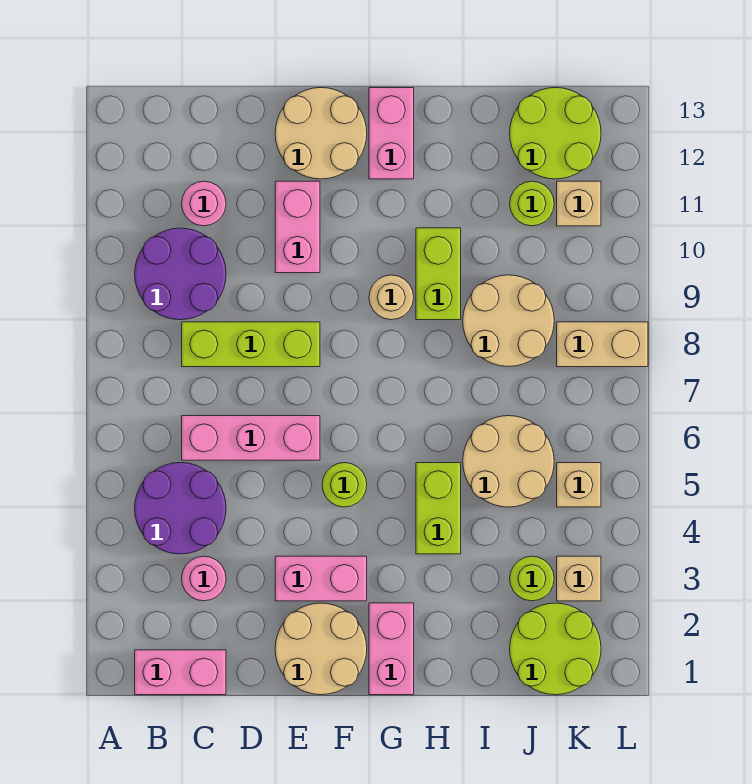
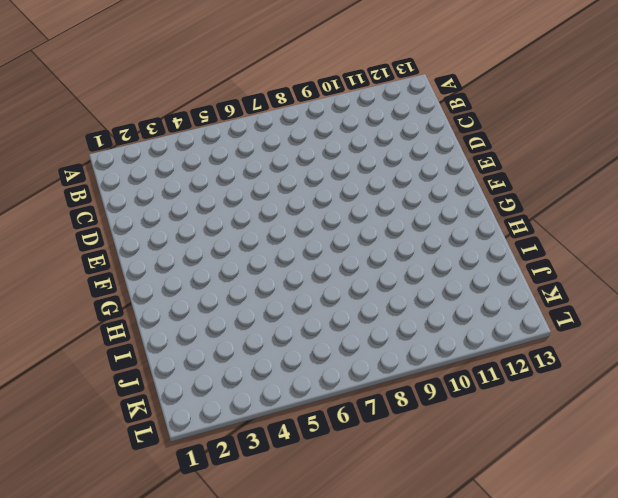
none -> pink brick B1:C1 level 1
none -> purple round brick B4:C5 level 1
none -> purple round brick B9:C10 level 1

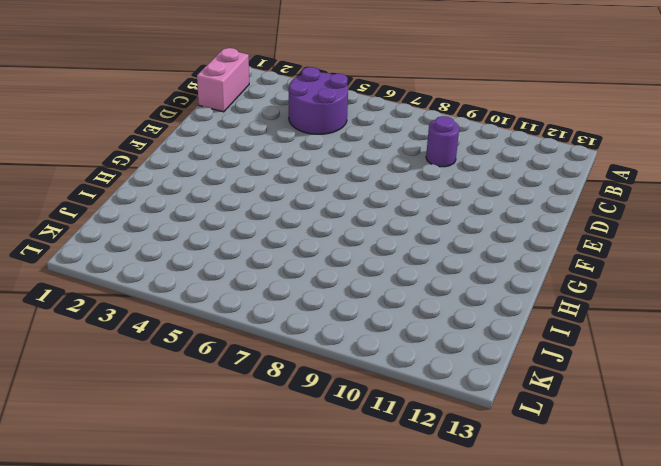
purple round brick C9 level 1 -> purple round brick B9:C10 level 1
none -> pink round brick C3 level 1
none -> pink brick C6:E6 level 1
none -> lime brick C8:E8 level 1

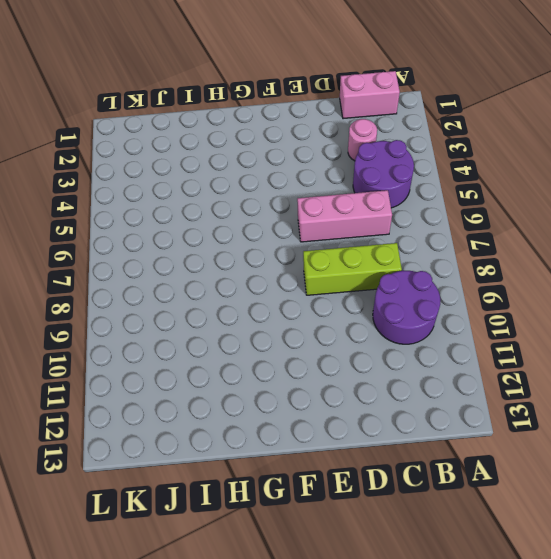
none -> pink round brick C11 level 1
none -> tan round brick E1:F2 level 1
none -> pink brick E3:F3 level 1

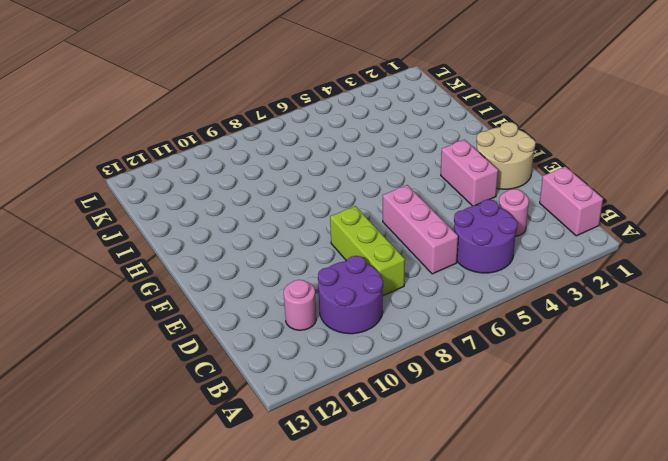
none -> pink brick E10:E11 level 1
none -> tan round brick E12:F13 level 1
none -> lime round brick F5 level 1

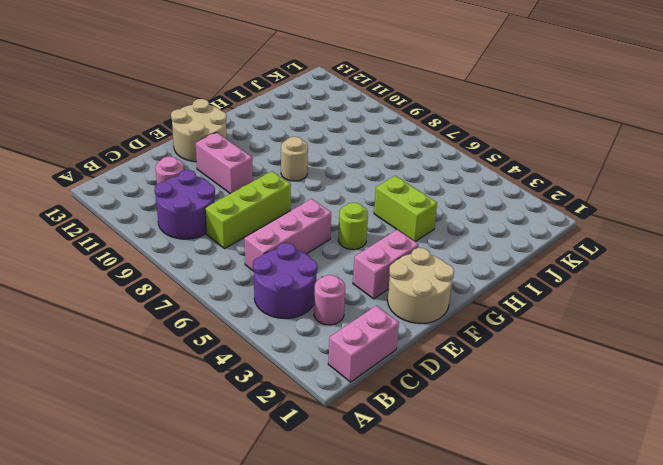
none -> pink brick G1:G2 level 1
none -> pink brick G12:G13 level 1
none -> lime brick H9:H10 level 1

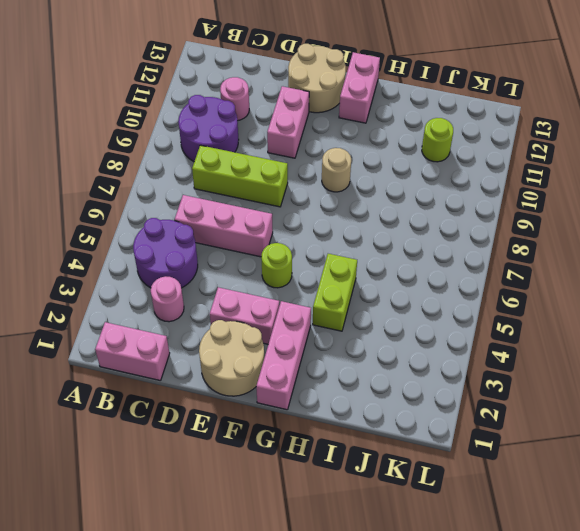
pink brick G1:G3 level 1 -> pink brick G1:G2 level 1
none -> lime brick H9:H10 level 1
none -> tan round brick I5:J6 level 1
none -> tan round brick I8:J9 level 1

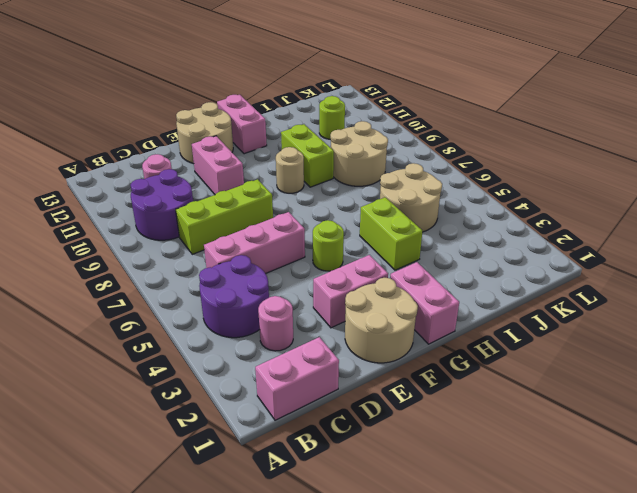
none -> lime round brick J1:K2 level 1
none -> lime round brick J3 level 1
none -> lime round brick J12:K13 level 1

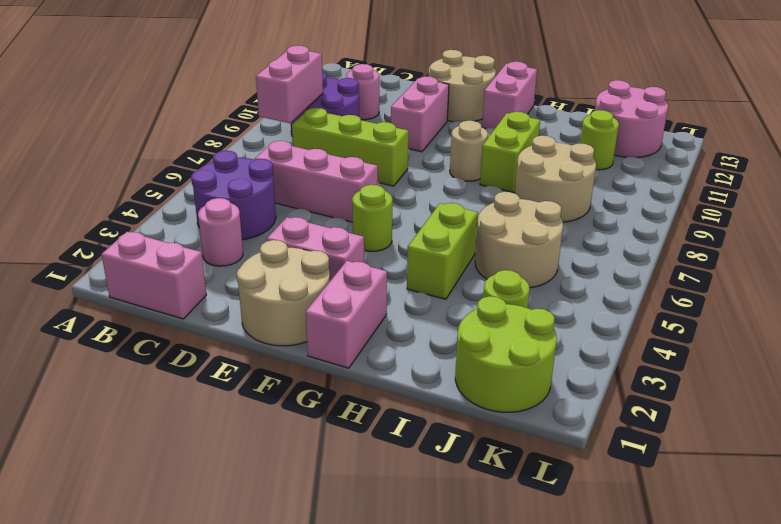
pink brick B8:B9 level 2 -> none
pink round brick J12:K13 level 1 -> lime round brick J12:K13 level 1
none -> tan brick K3 level 1
none -> tan brick K5 level 1
none -> tan brick K8:L8 level 1

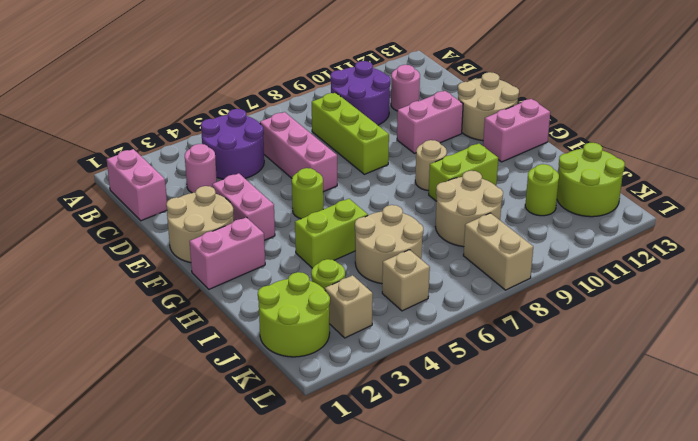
none -> tan brick K11 level 1

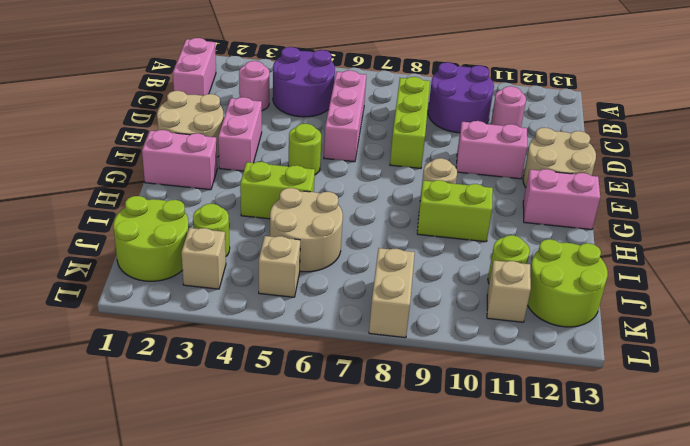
none -> tan round brick I8:J9 level 1

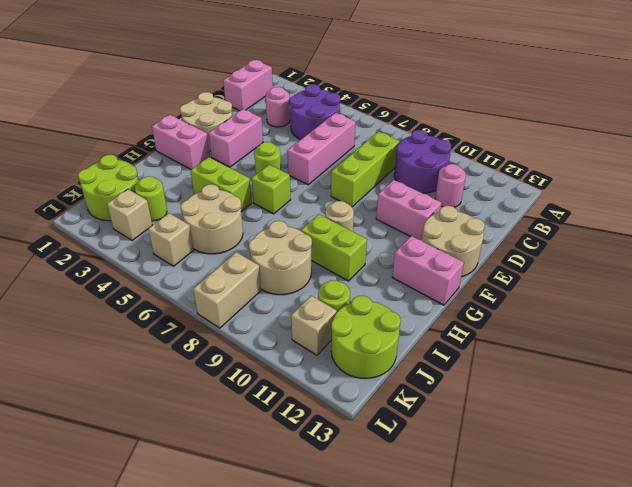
lime brick G6 level 1 -> none

